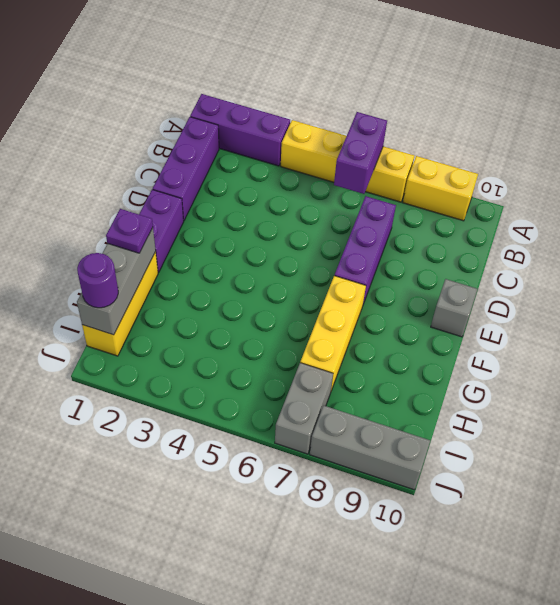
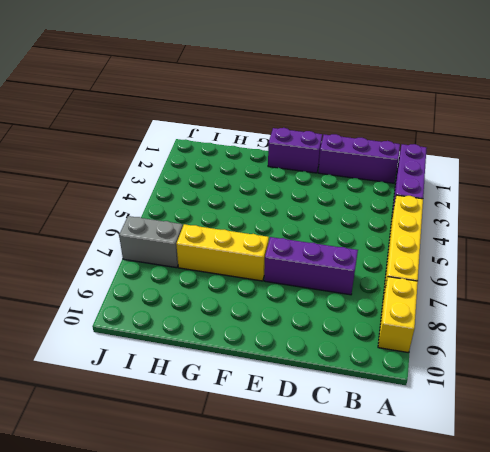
none -> grey brick E10 level 1
none -> yellow brick G1:I1 level 1
none -> grey brick J8:J10 level 1

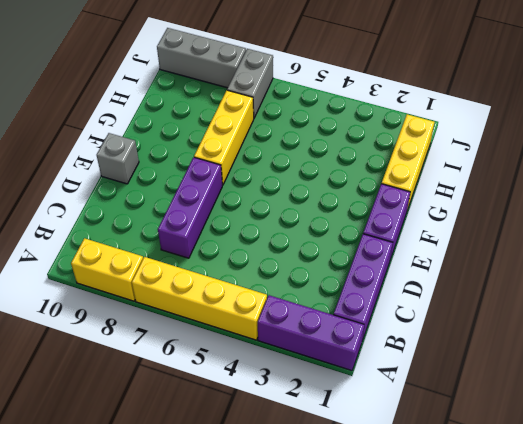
none -> purple brick A6:B6 level 2
none -> grey brick G1:I1 level 2
none -> purple plate G1 level 3

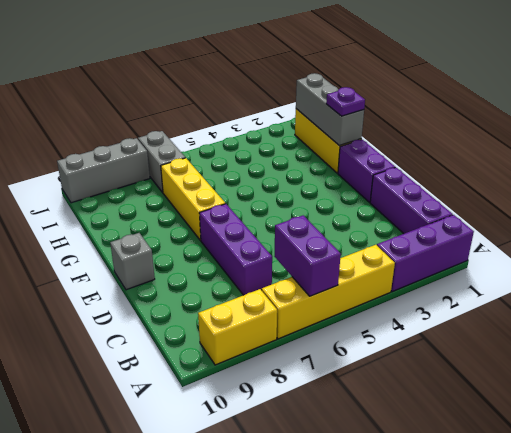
none -> purple round brick I1 level 3

